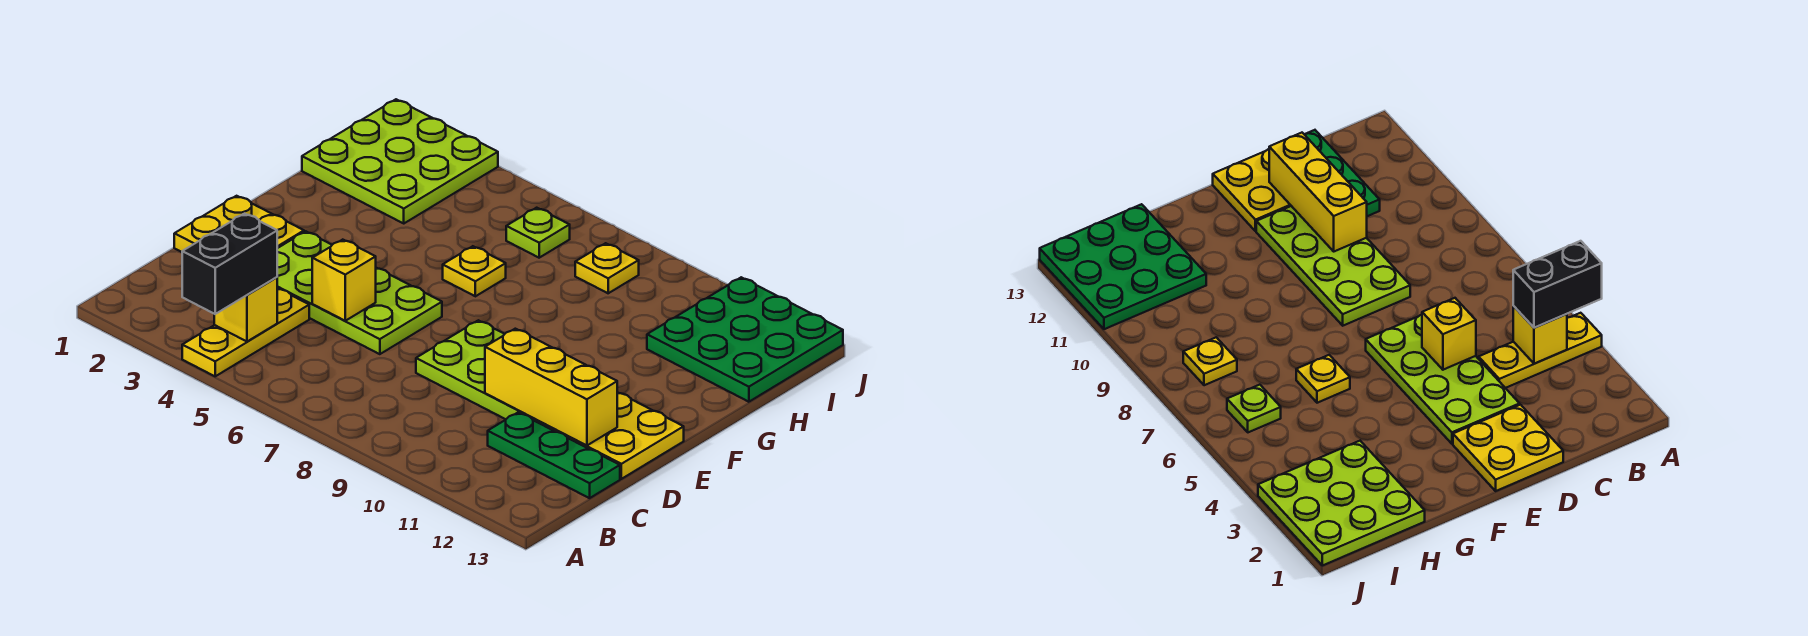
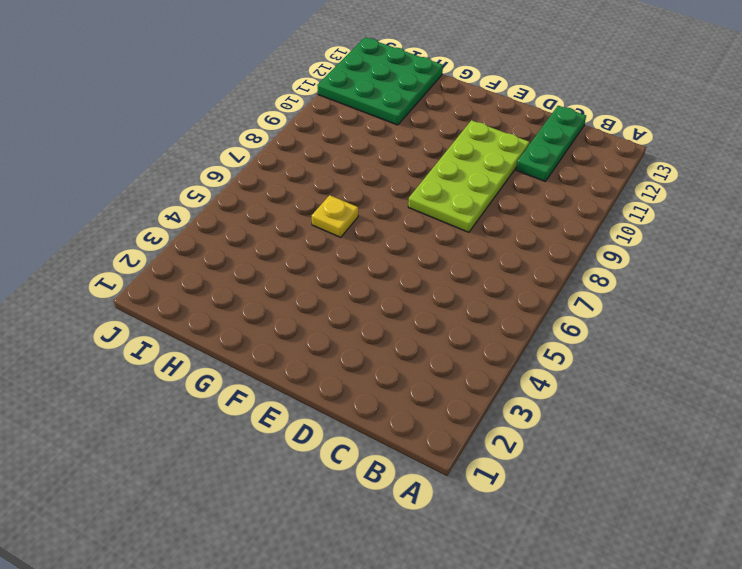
none -> yellow plate A4:C4 level 1
none -> yellow plate D1:E2 level 1
none -> lime plate D3:E6 level 1

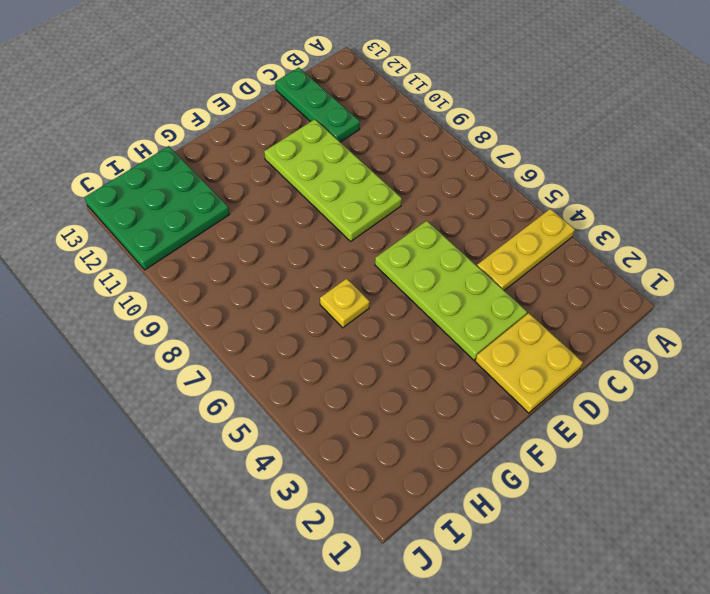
none -> yellow plate D12:E13 level 1
none -> lime plate H1:J3 level 1
none -> lime plate I6 level 1

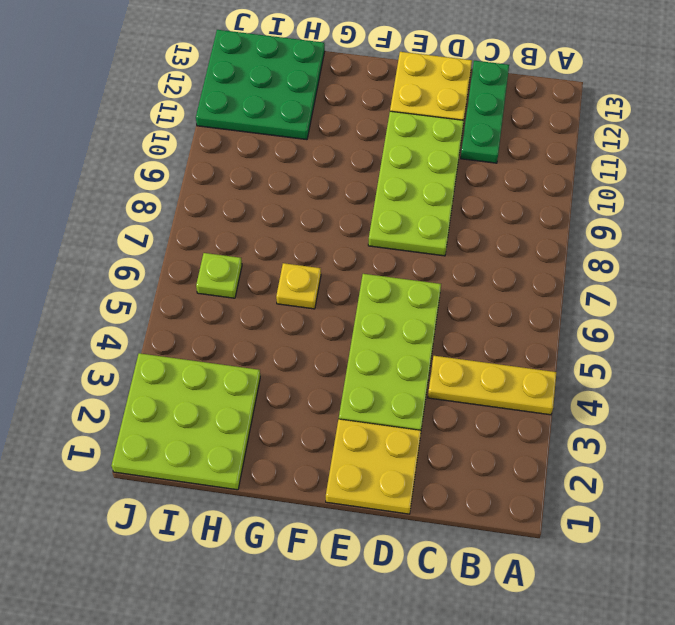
none -> yellow plate I8 level 1
none -> yellow brick B4 level 2
none -> yellow brick D5 level 2

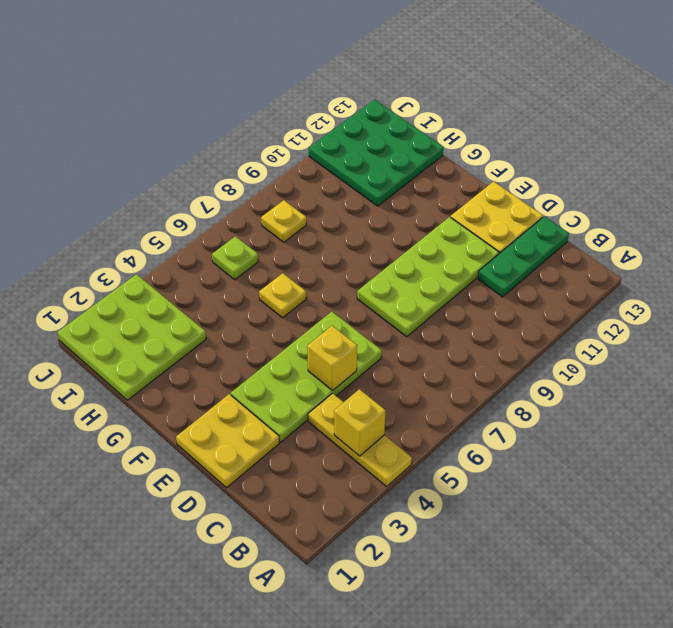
none -> yellow brick D10:D12 level 2
none -> black brick A4:B4 level 3

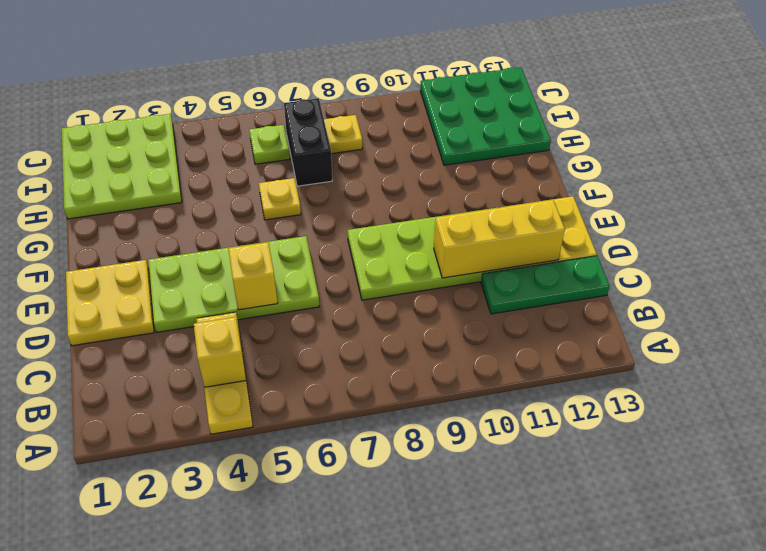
black brick H7:I7 level 1 -> black brick A4:B4 level 3

